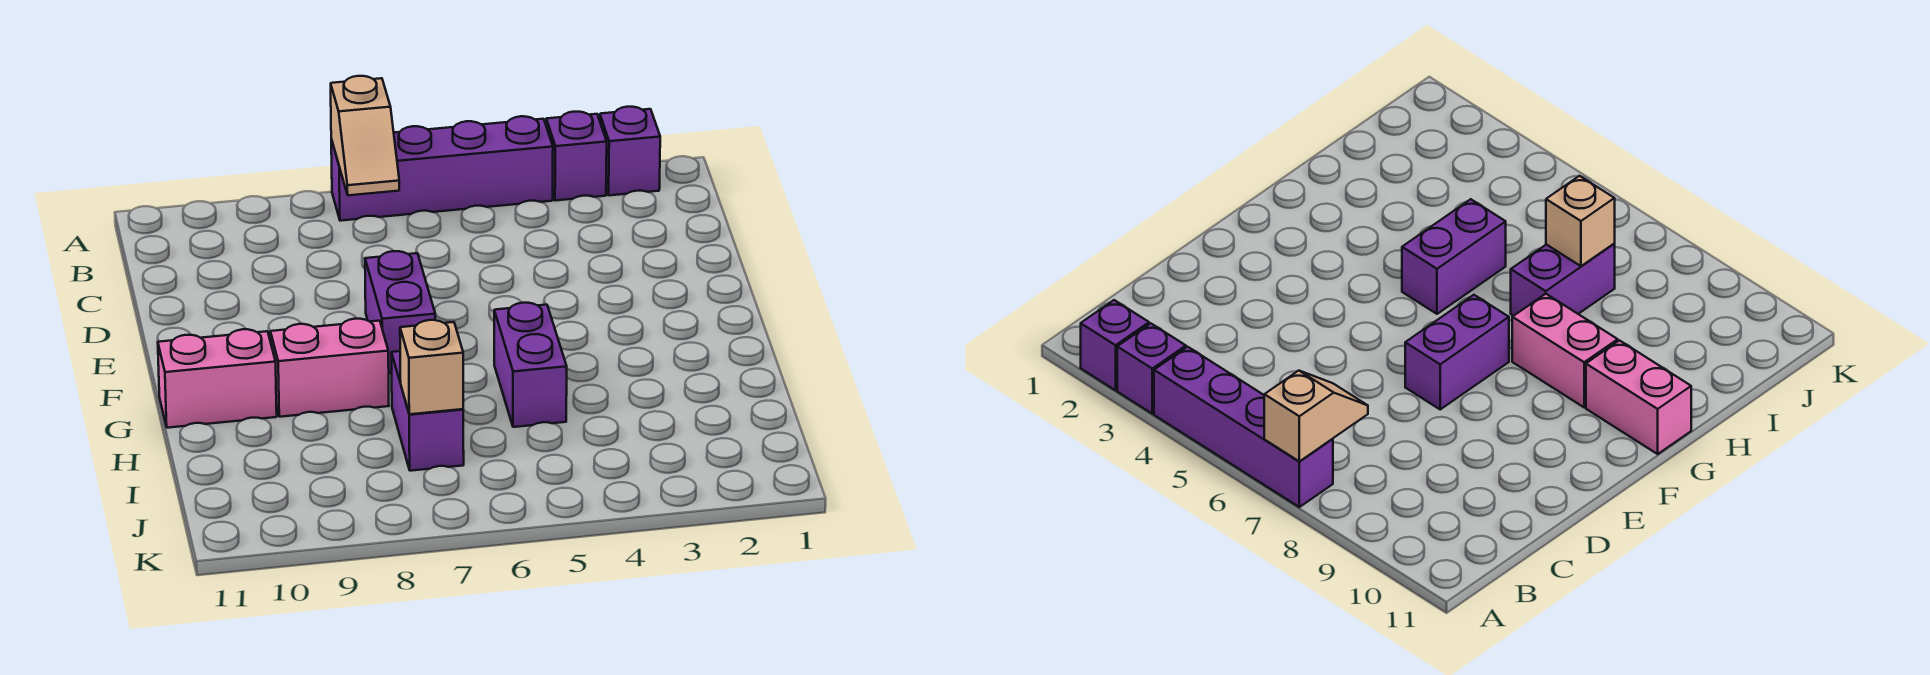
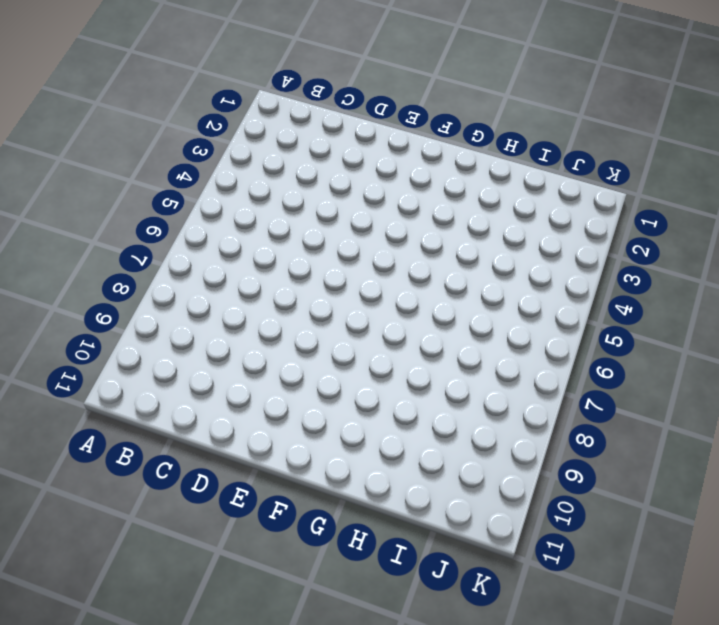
none -> purple brick A2 level 1
none -> purple brick A3 level 1

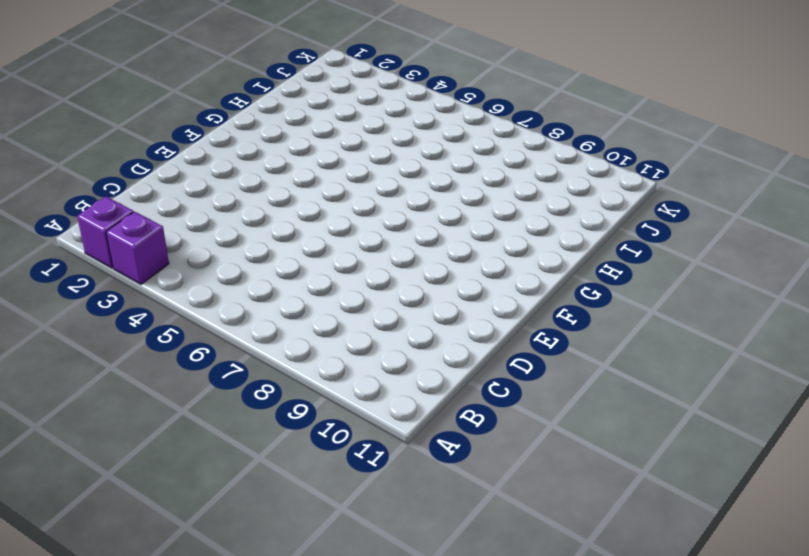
none -> purple brick A4:A7 level 1
none -> purple brick E7:F7 level 1

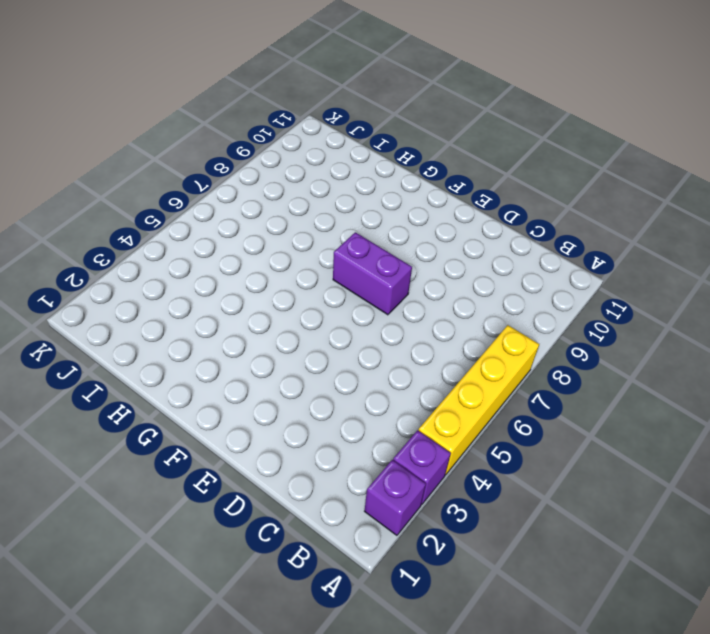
yellow brick A4:A7 level 1 -> purple brick A4:A7 level 1
none -> purple brick G5:H5 level 1
none -> pink brick G8:G9 level 1

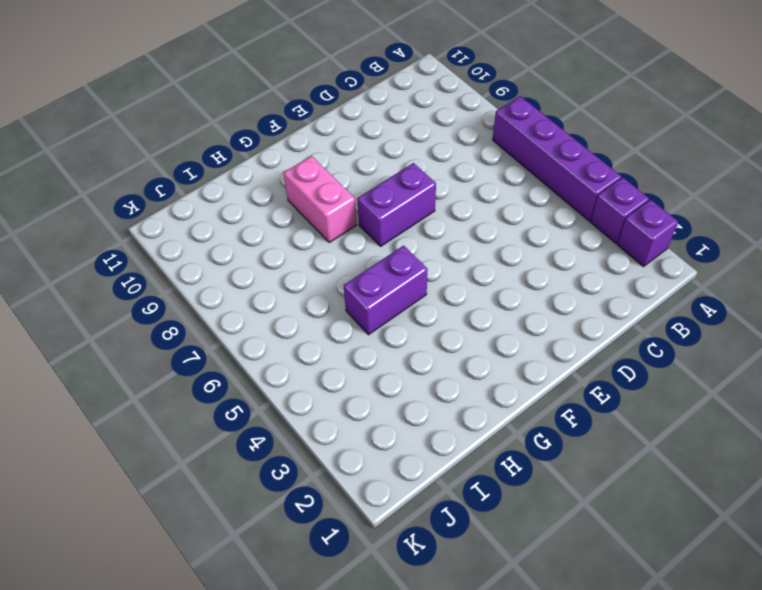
none -> pink brick G10:G11 level 1
none -> purple brick H7:I7 level 1

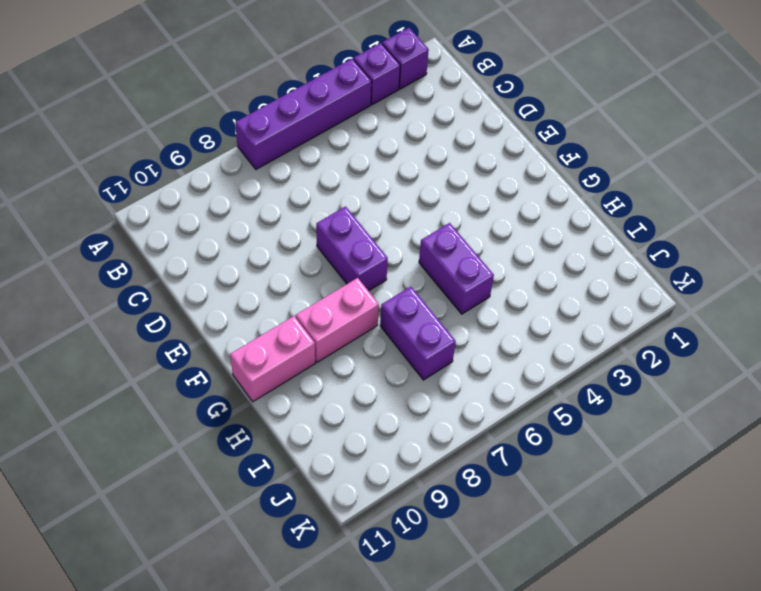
none -> tan slope A7:B7 level 2 top A
none -> tan brick I7 level 2

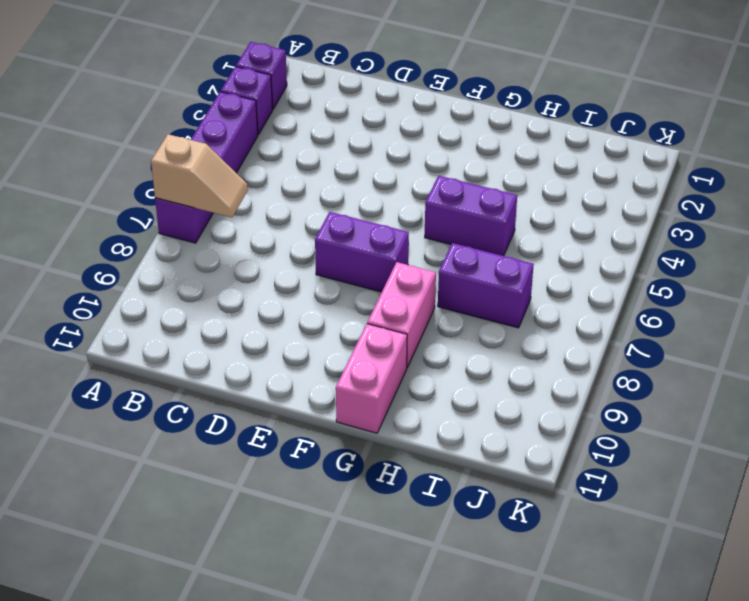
none -> tan brick I7 level 2

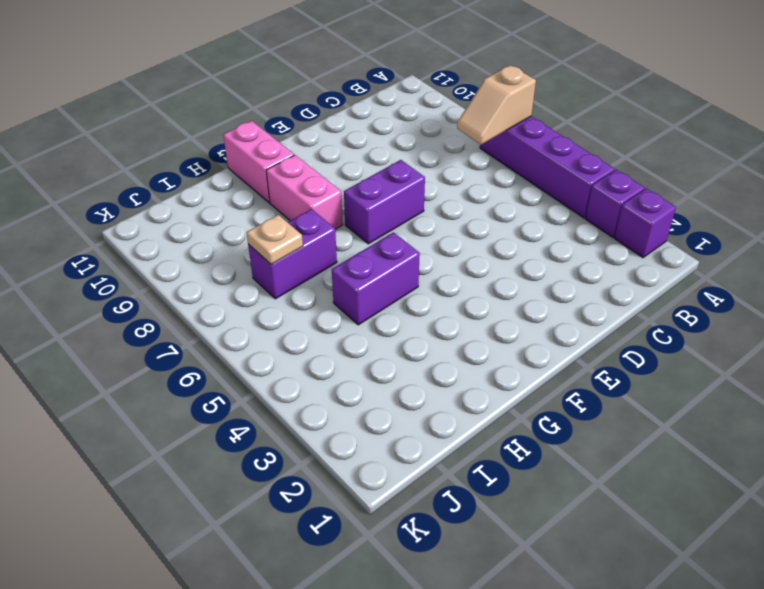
tan plate I7 level 2 -> tan brick I7 level 2

